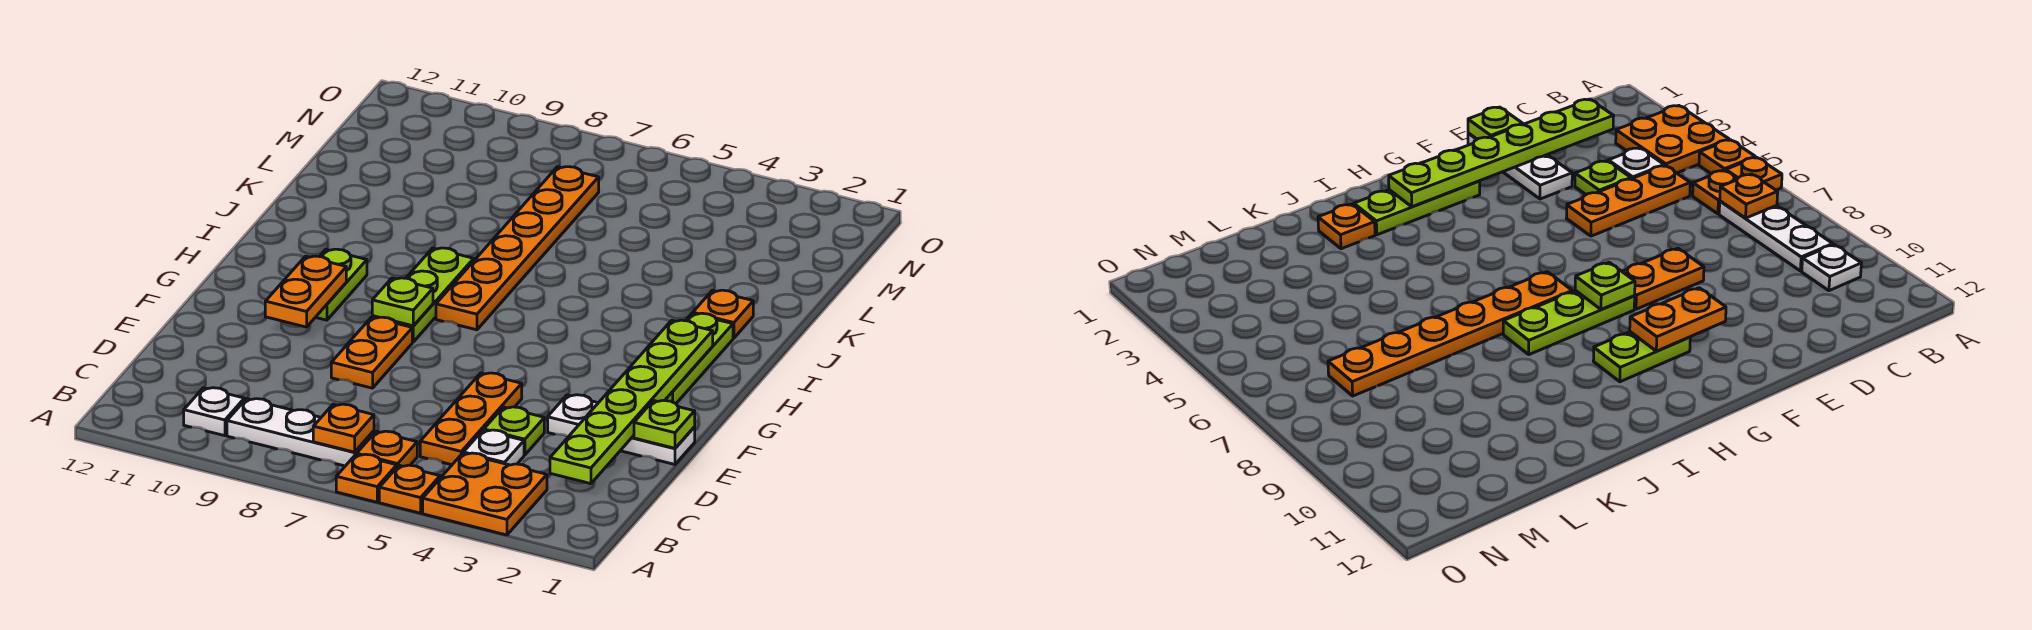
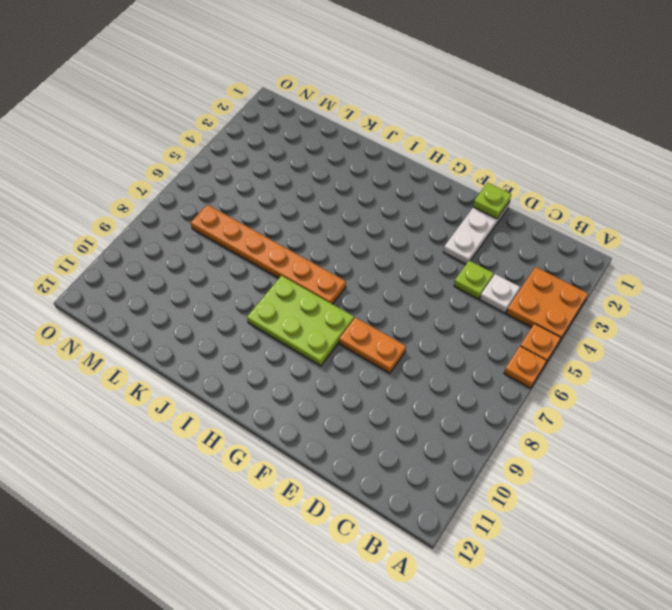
lime plate G8:I9 level 1 -> lime plate G8:I8 level 1
none -> orange plate B6 level 1
none -> white plate B7:B9 level 1
none -> white plate B10 level 1

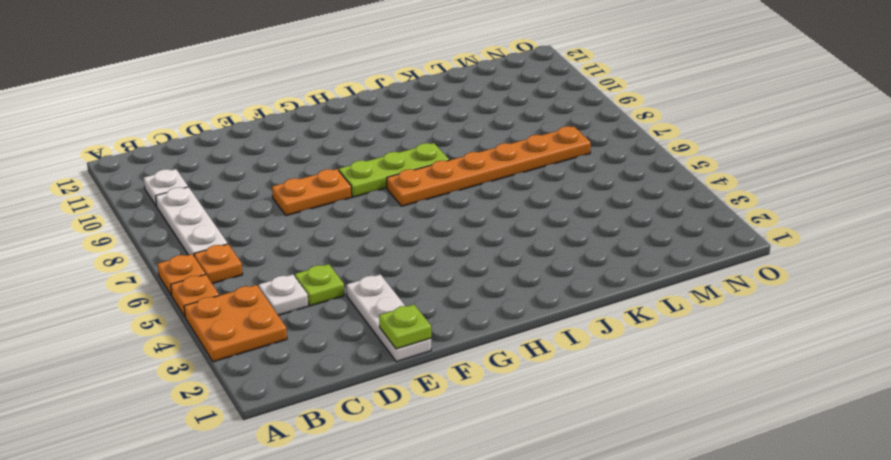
none -> orange plate C5:E5 level 1
none -> lime plate G2:I2 level 1
none -> lime plate G10:H10 level 1

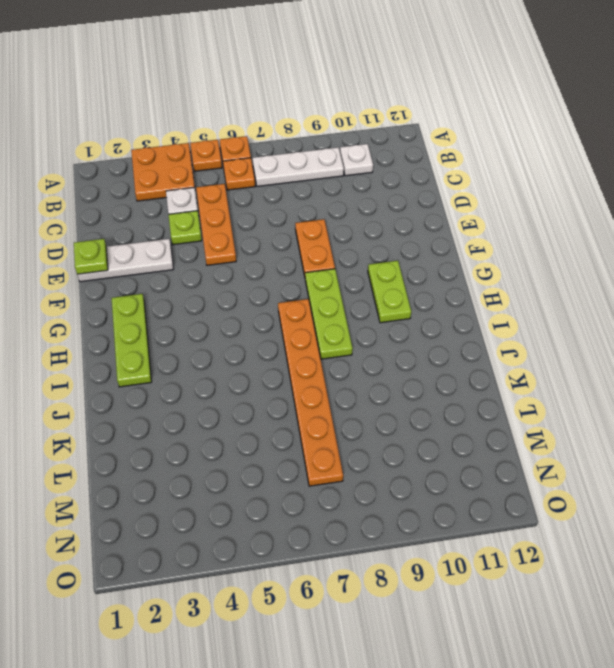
none -> orange plate J2 level 1
none -> orange plate B7 level 2
none -> lime plate C2:H2 level 2

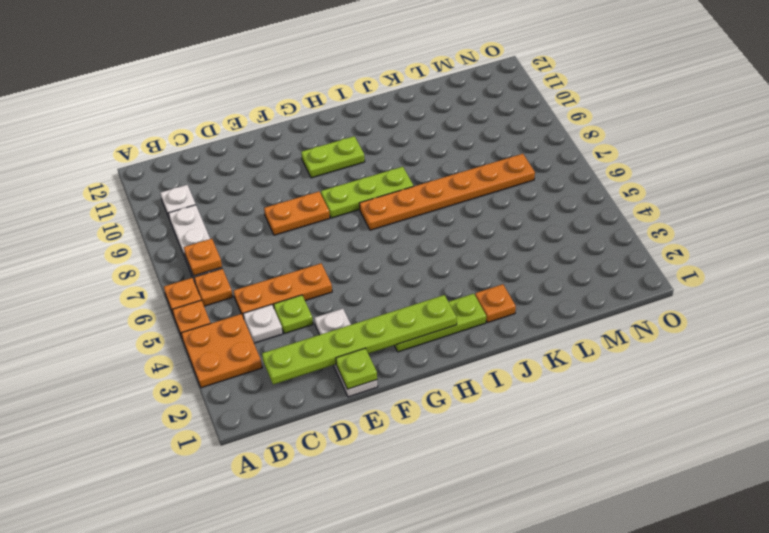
none -> orange plate F10:G10 level 2
none -> lime plate G8 level 2

